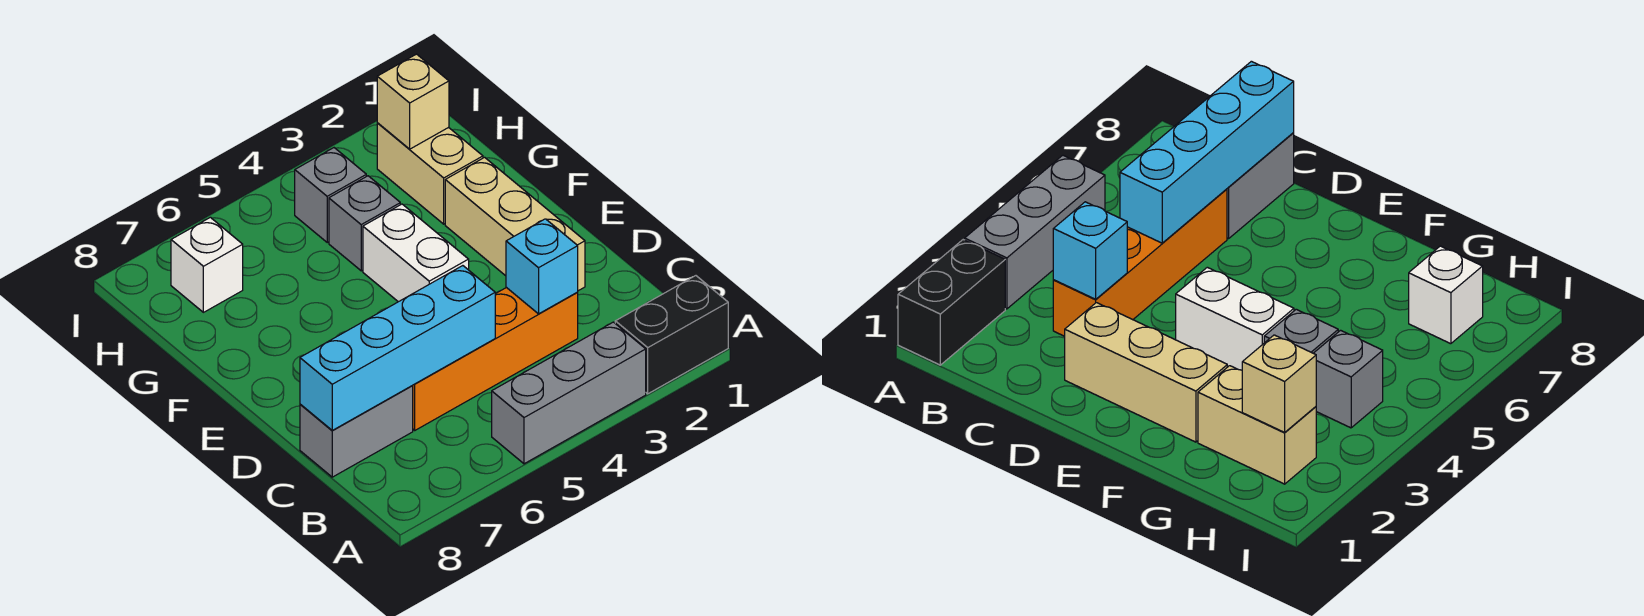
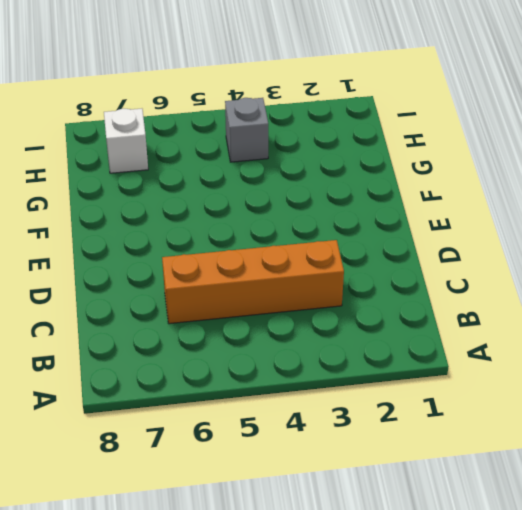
none -> black brick A1:A2 level 1
none -> grey brick A3:A5 level 1
none -> grey brick C7:C8 level 1

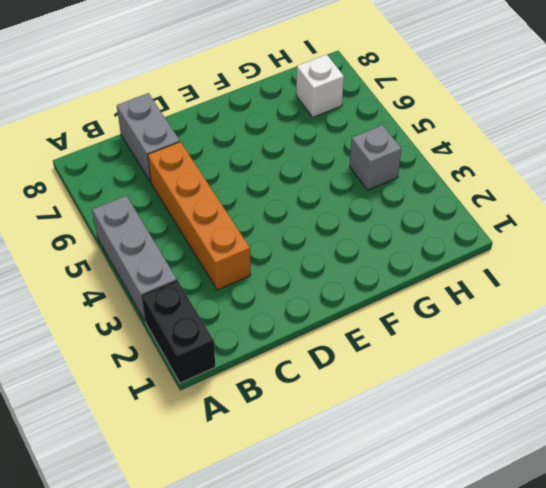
none -> tan brick D2:F2 level 1
none -> white brick E4:F4 level 1
none -> tan brick G2:H2 level 1

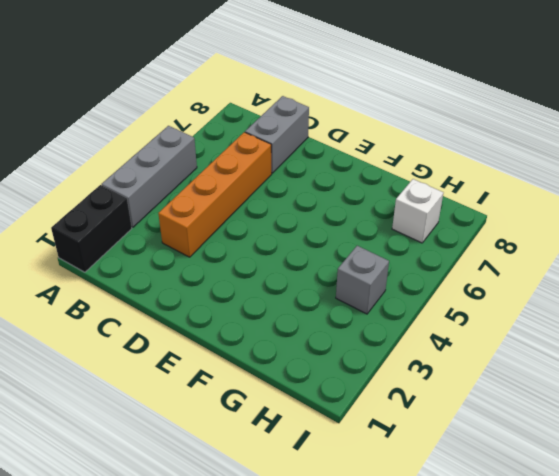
none -> tan brick D2:F2 level 1
none -> white brick E4:F4 level 1
none -> tan brick G2:H2 level 1

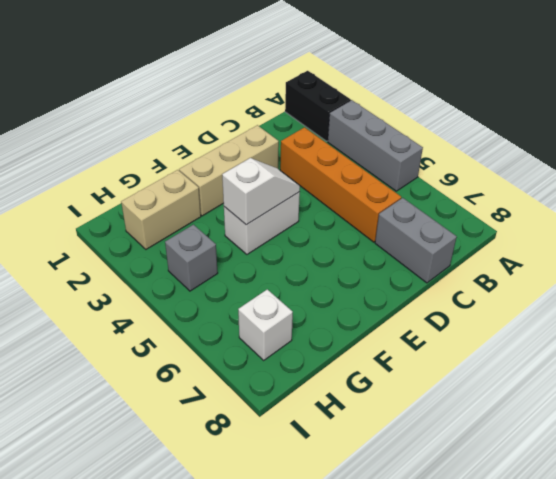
white slope E4:F4 level 2 top F -> none
none -> grey brick G4 level 1
none -> cyan brick C3 level 2
none -> cyan brick C5:C8 level 2

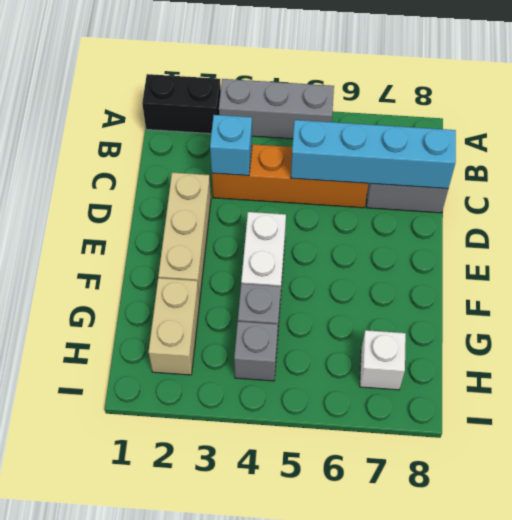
none -> tan brick H2 level 2

